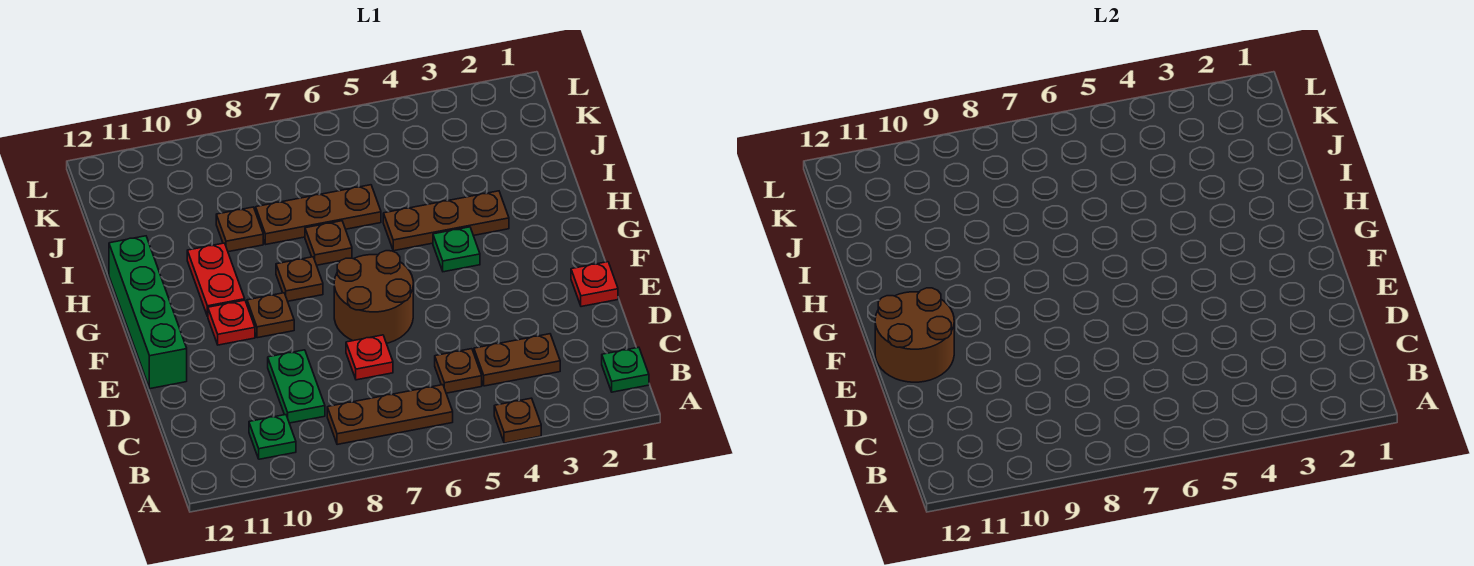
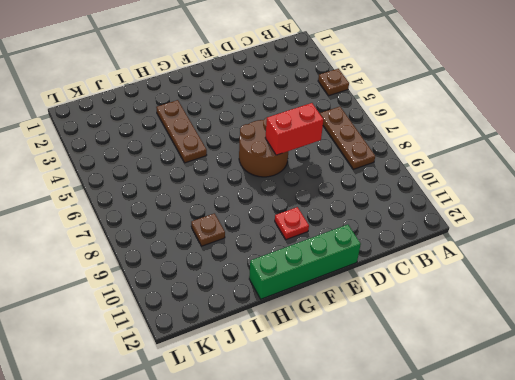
red brick D7:E7 level 2 -> none
none -> green plate B1 level 1
none -> green plate B10 level 1
none -> brown plate C3:C4 level 1

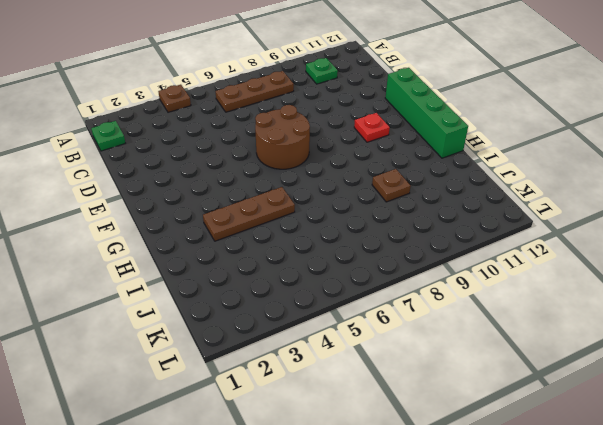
none -> brown plate C3:C4 level 1
none -> brown plate C5 level 1
none -> green plate C9:D9 level 1

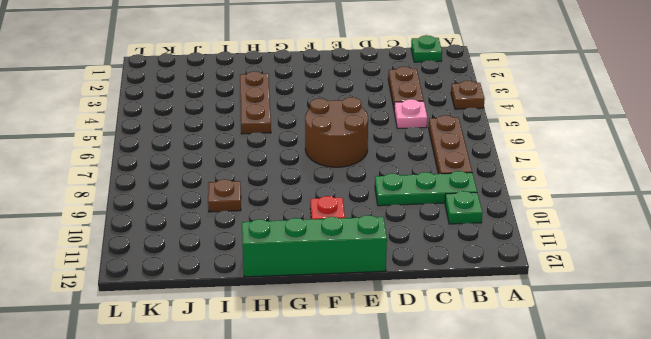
green plate B9:D9 level 1 -> green plate C9:D9 level 1
pink plate C5 level 1 -> brown plate C5 level 1
none -> red plate D7 level 1
none -> red plate E1 level 1
none -> brown plate F9 level 1

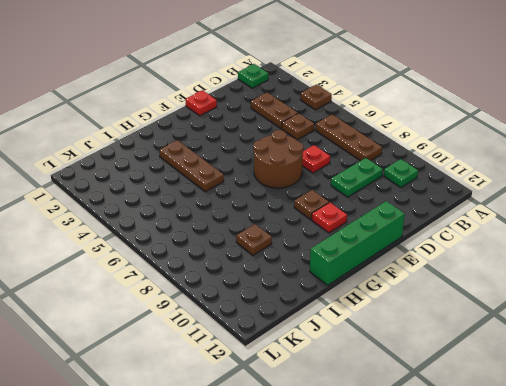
none -> green plate G4 level 1
none -> brown plate G8 level 1
none -> red plate G10:H10 level 1

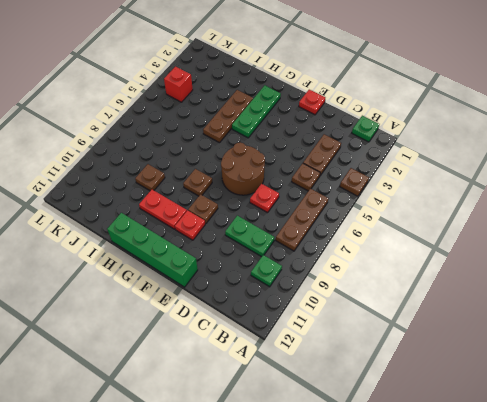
green plate G2:G4 level 1 -> green plate G4 level 1
red brick K4 level 1 -> none
none -> brown plate H7 level 1
none -> brown plate I6:I8 level 1
none -> brown round brick E11:F12 level 2

